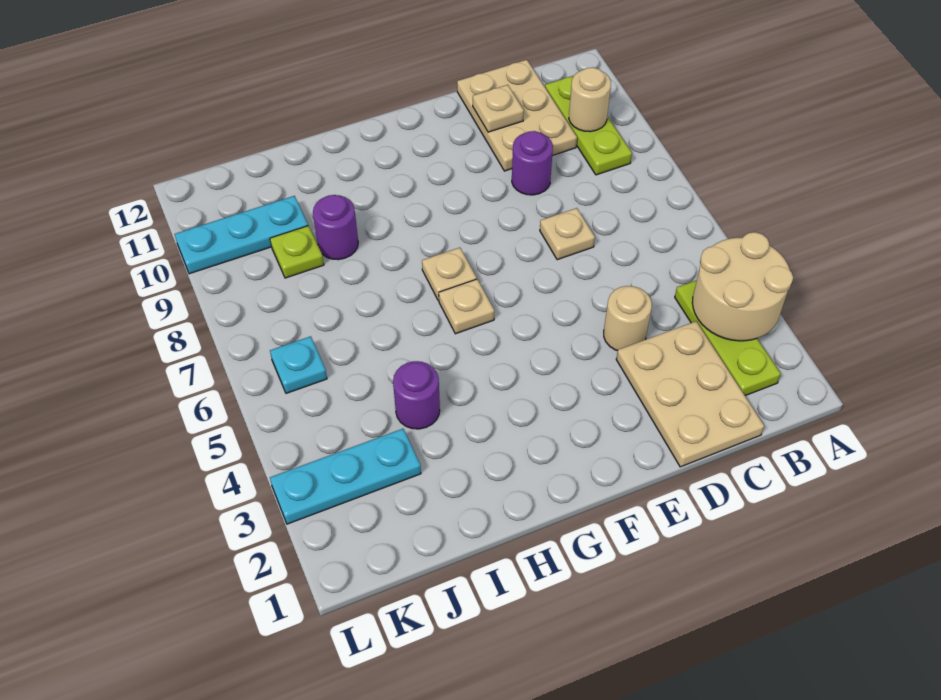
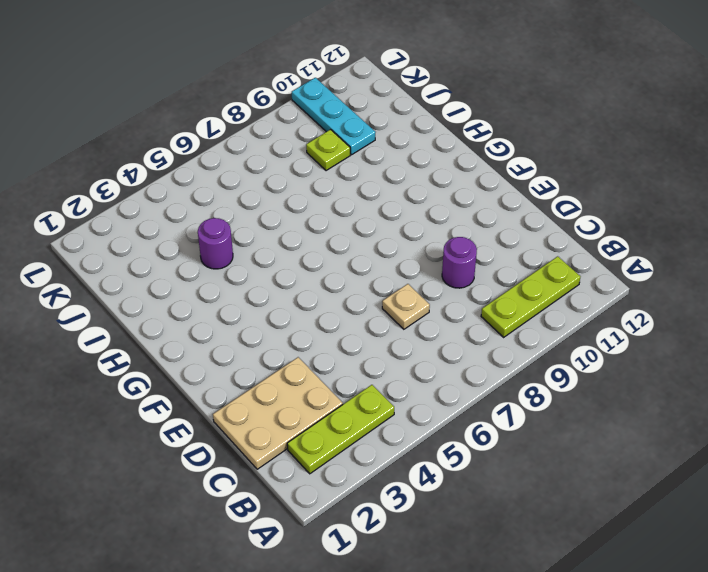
none -> tan plate C10:D12 level 1
none -> tan round brick D4 level 1
none -> tan plate G6 level 1

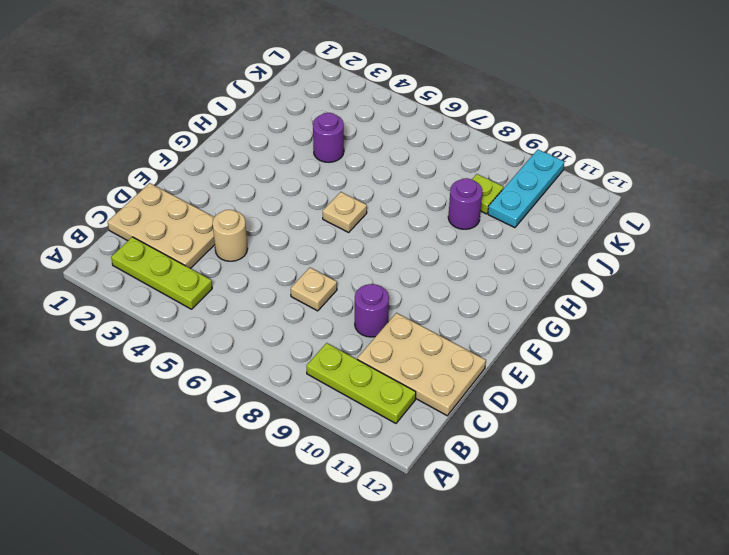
none -> tan plate G7 level 1
none -> cyan plate J3:L3 level 1
none -> cyan plate K6 level 1

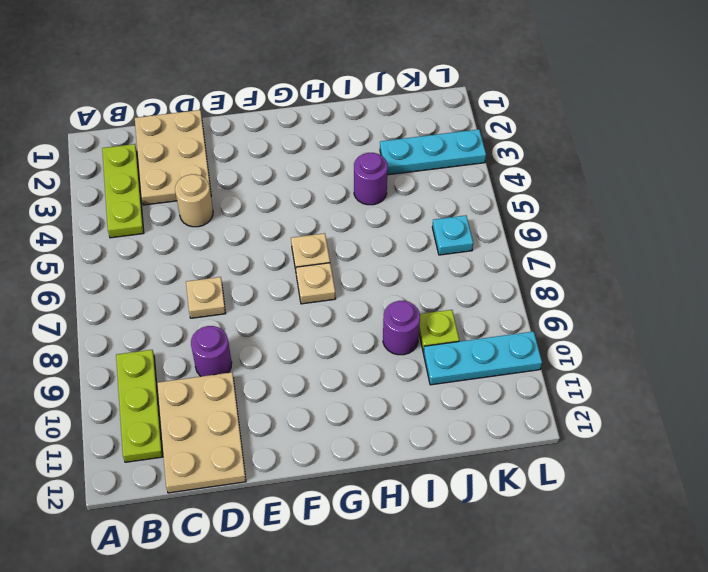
none -> tan round brick A3:B4 level 2
none -> tan round brick B10 level 2
none -> tan plate D11 level 2

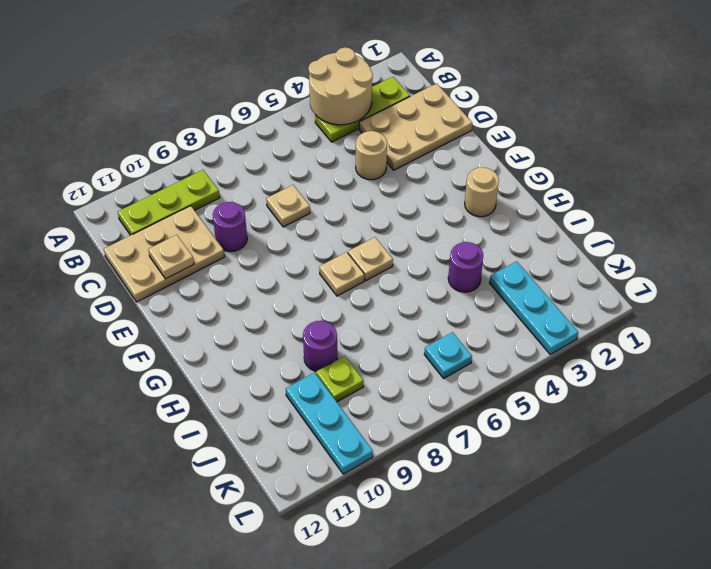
tan round brick G2 level 1 -> tan round brick B10 level 2

